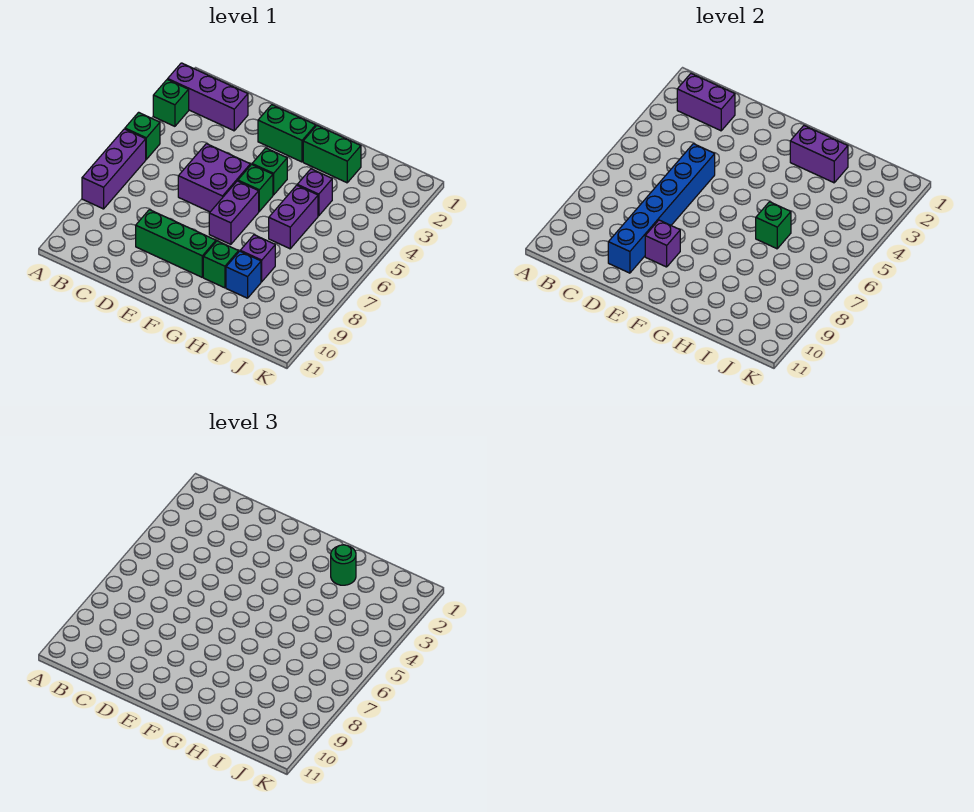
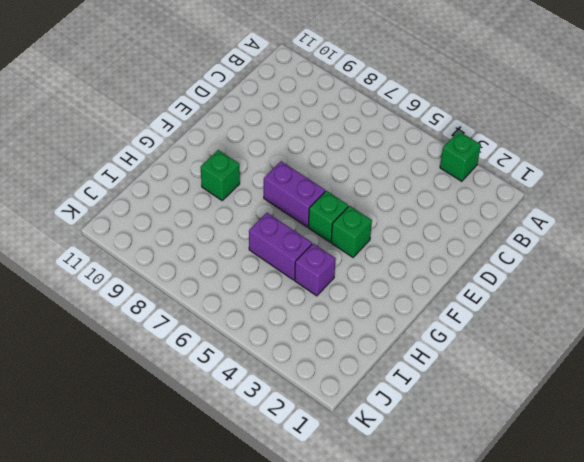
none -> purple brick A2:C2 level 1
none -> green brick A5 level 1
none -> purple brick A6:A8 level 1

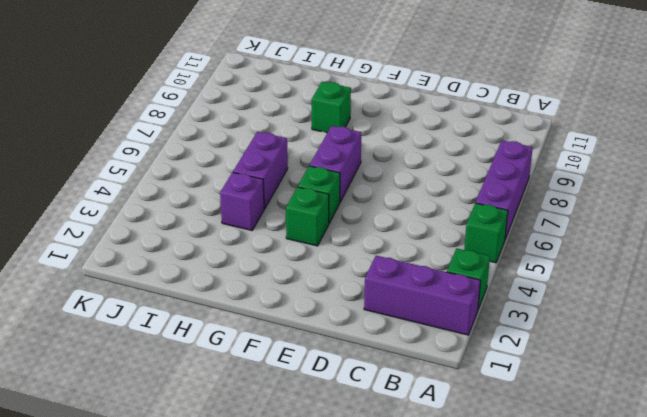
none -> purple brick D5:E6 level 1
none -> green brick D9:F9 level 1
none -> green brick E2:F2 level 1

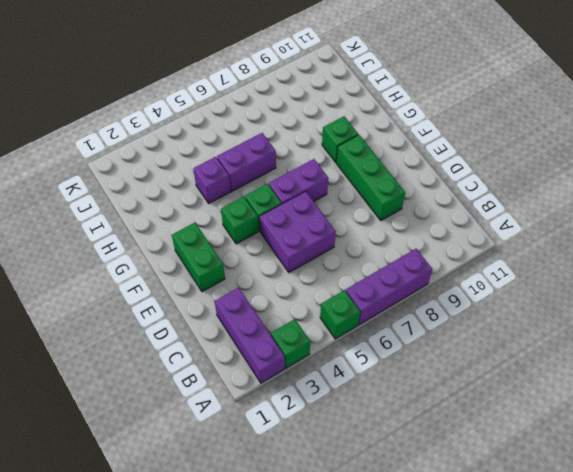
none -> green brick G2:H2 level 1
none -> purple brick H8 level 1
none -> blue brick H9 level 1

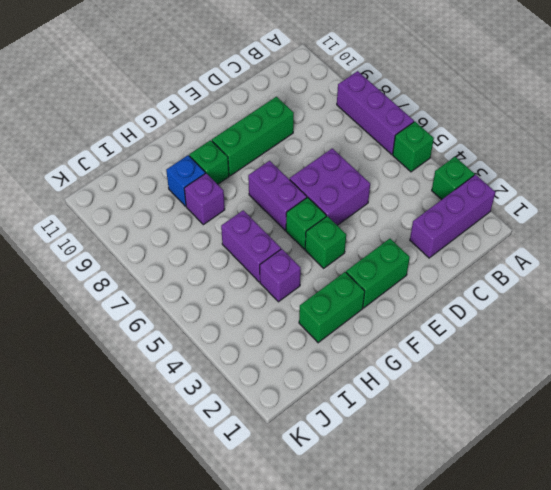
none -> purple brick B2:C2 level 2
none -> blue brick D5:D10 level 2
none -> purple brick E9 level 2

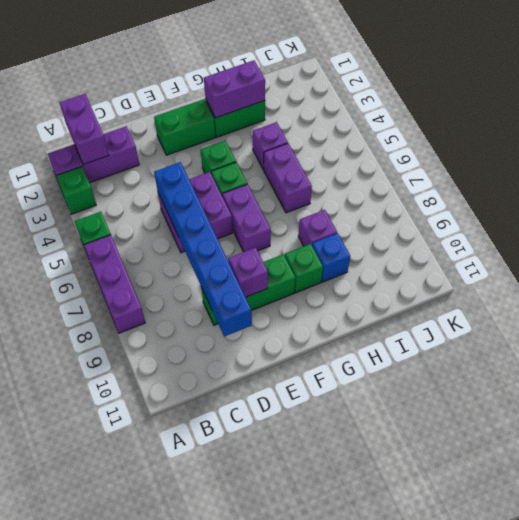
purple brick B1:B2 level 2 -> purple brick B2:C2 level 2
none -> green brick H6 level 2
none -> green round brick H2 level 3

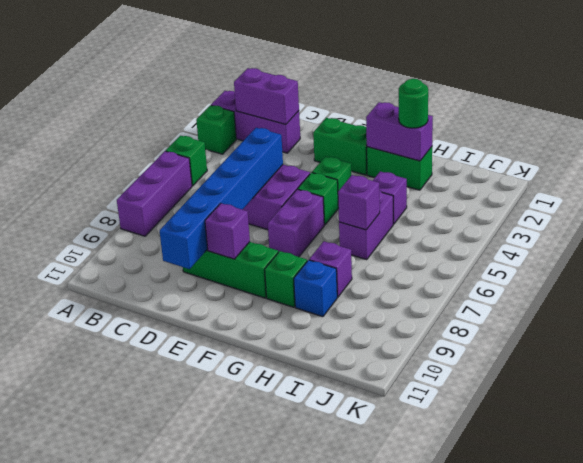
purple brick H6 level 2 -> green brick H6 level 2

